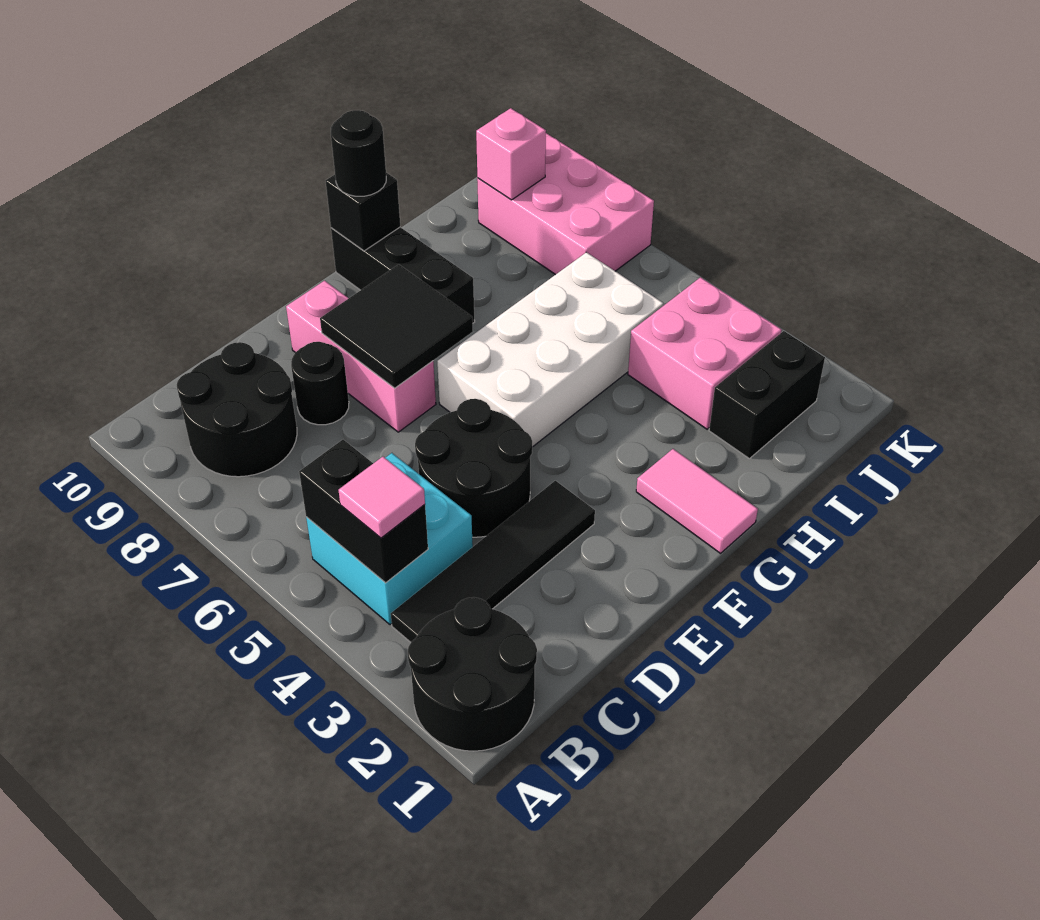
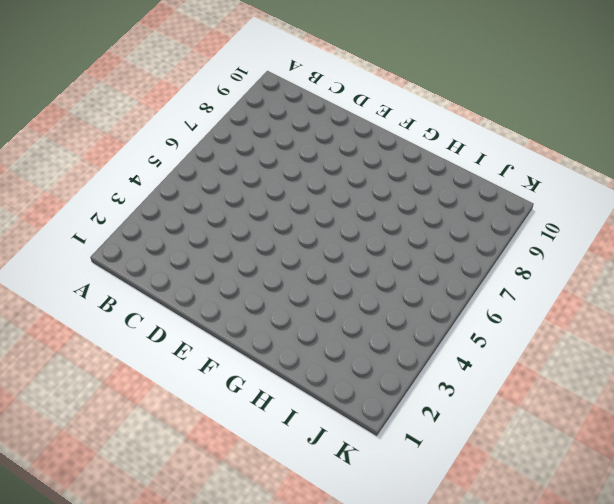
none -> black round brick A1:B2 level 1
none -> black tile B3:E3 level 1
none -> cyan brick B4:C5 level 1

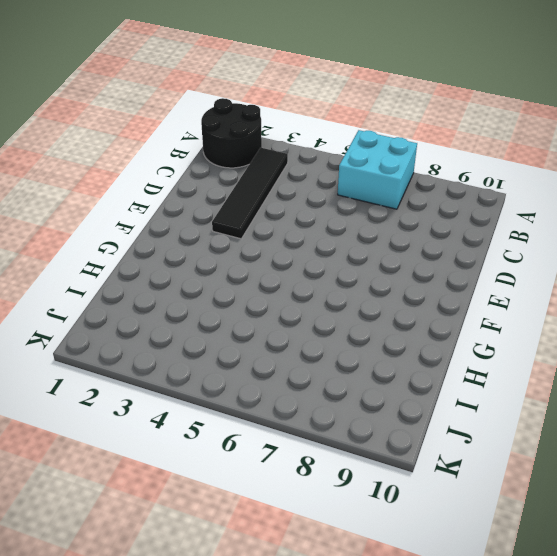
cyan brick A6:B7 level 1 -> cyan brick B4:C5 level 1
none -> black round brick B8:C9 level 1
none -> black round brick D4:E5 level 1
none -> black round brick D8 level 1

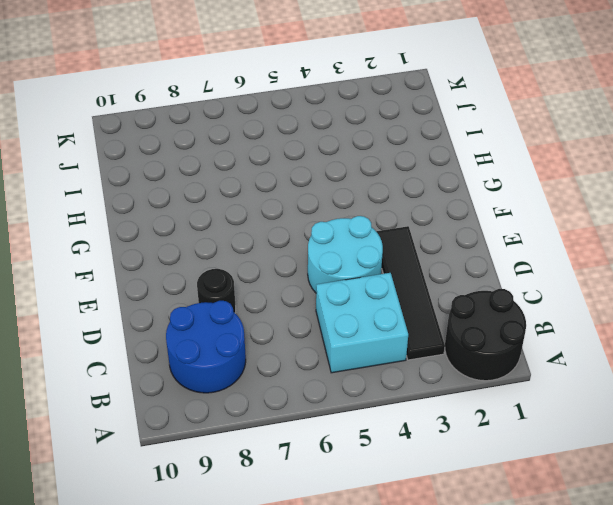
blue round brick B8:C9 level 1 -> black round brick B8:C9 level 1
cyan round brick D4:E5 level 1 -> black round brick D4:E5 level 1
none -> pink brick E7:E9 level 1
none -> white brick F5:I6 level 1
none -> pink tile G1:G2 level 1

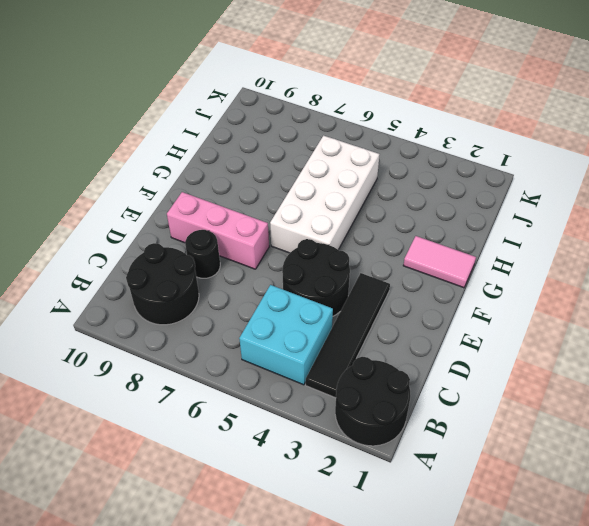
none -> black brick G8:G10 level 1
none -> black brick I2:J2 level 1
none -> pink brick I3:J4 level 1

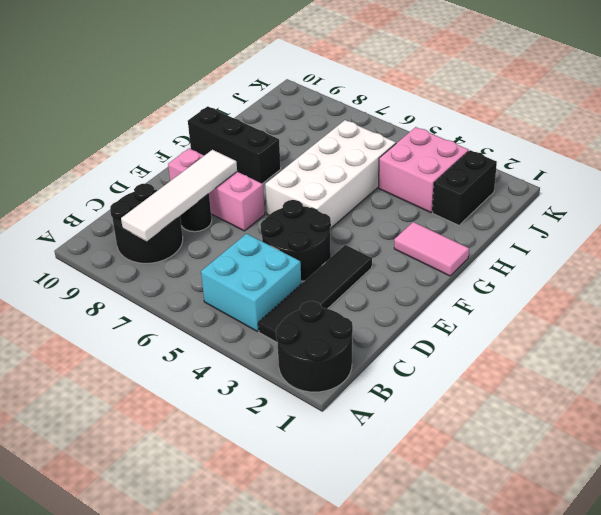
white tile B8:E8 level 2 -> black tile E7:F8 level 2
none -> pink brick J7:K9 level 1
none -> black brick B4:B5 level 2
none -> black brick G10 level 2

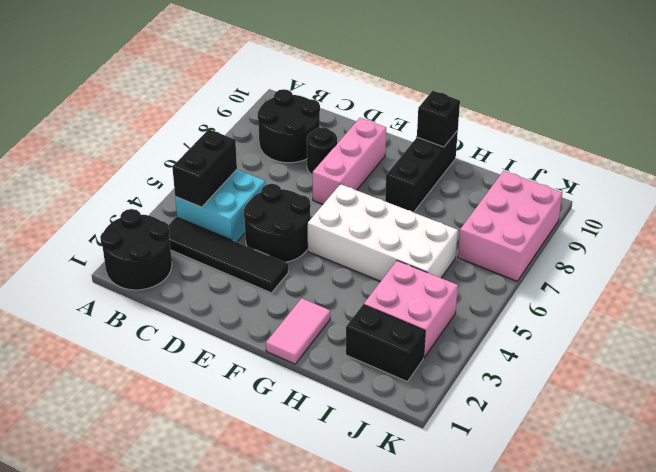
none -> black tile E7:F8 level 2
none -> pink brick J9 level 2
none -> pink tile B4 level 3

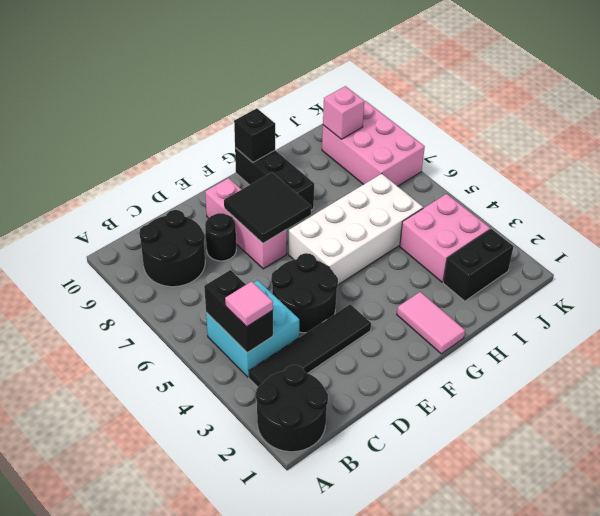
none -> black round brick G10 level 3

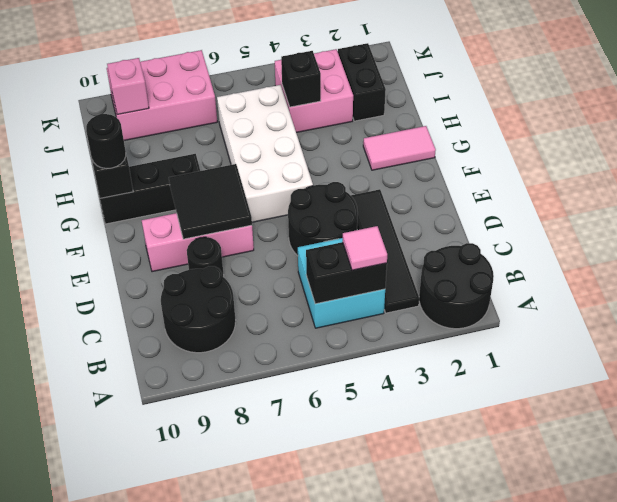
black brick I4 level 2 -> none

